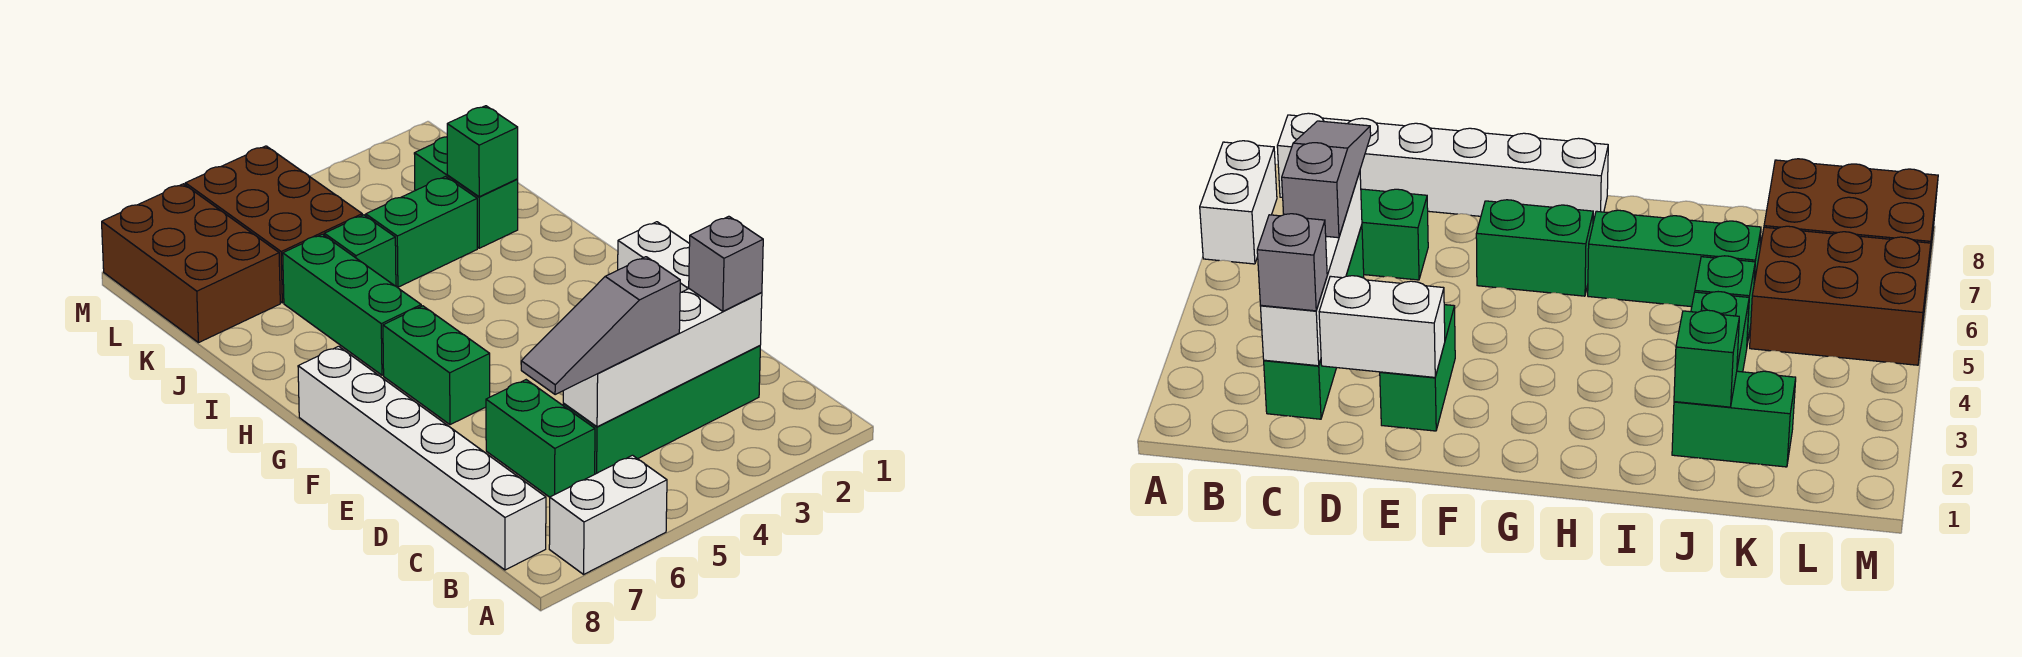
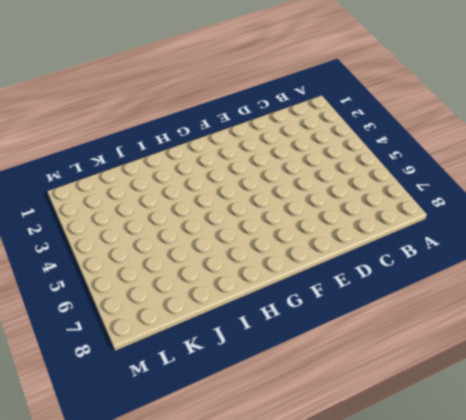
none -> white brick A6:A7 level 1
none -> white brick B8:G8 level 1
none -> green brick C2:C5 level 1

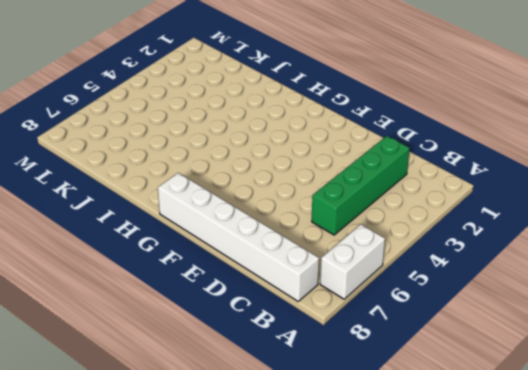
none -> green brick C6:D6 level 1
none -> green brick E2:E3 level 1
none -> green brick F6:G6 level 1

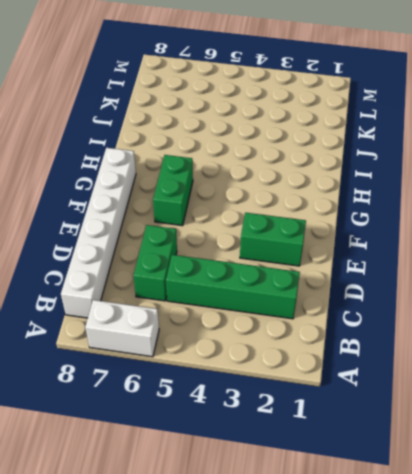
none -> green brick H6:J6 level 1
none -> green brick J2:K2 level 1
none -> green brick J3:J4 level 1

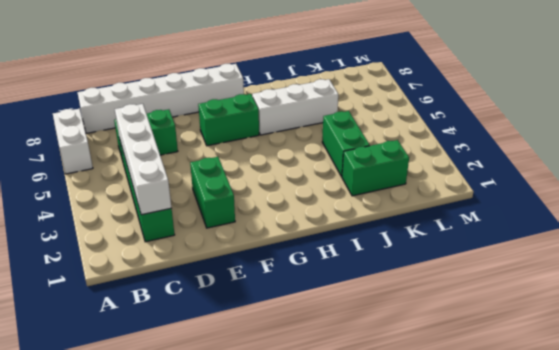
white brick H6:J6 level 1 -> green brick H6:J6 level 1
none -> green brick J5 level 1
none -> brown brick K5:M6 level 1
none -> brown brick K7:M8 level 1

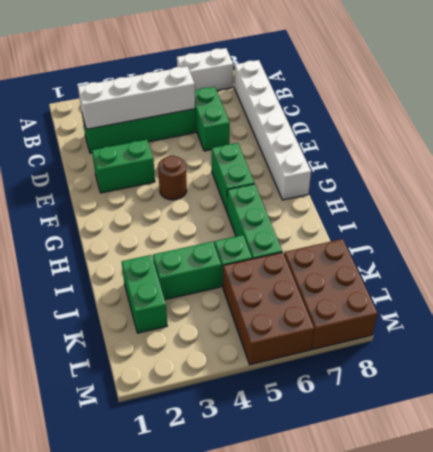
brown round brick F4 level 1 -> none
none -> white brick D2:E2 level 2
none -> green brick J2 level 2
none -> grey brick C2 level 3

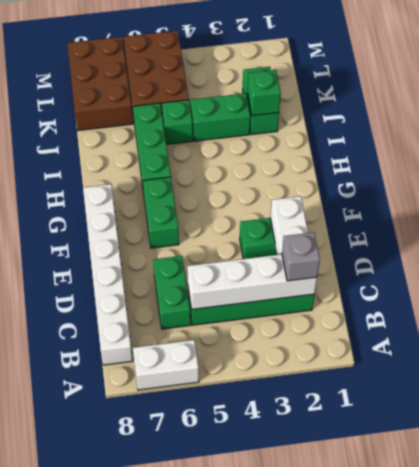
none -> grey slope C4:C6 level 3 top 4

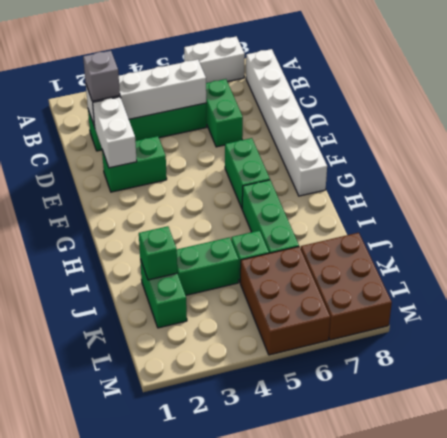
none -> grey slope C4:C6 level 3 top 4

